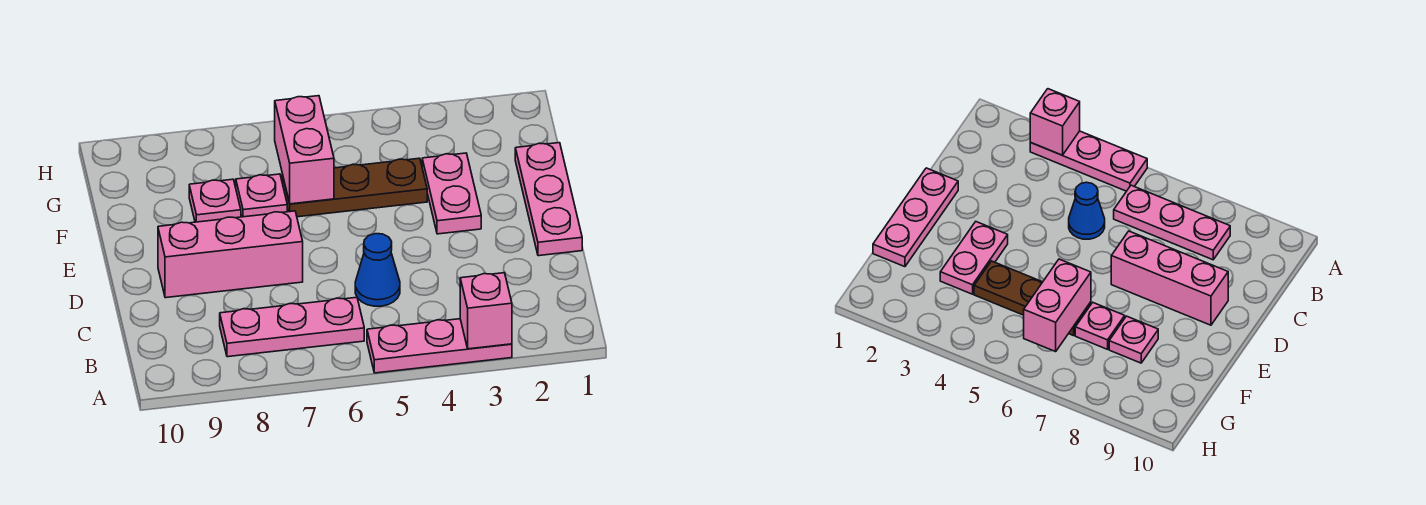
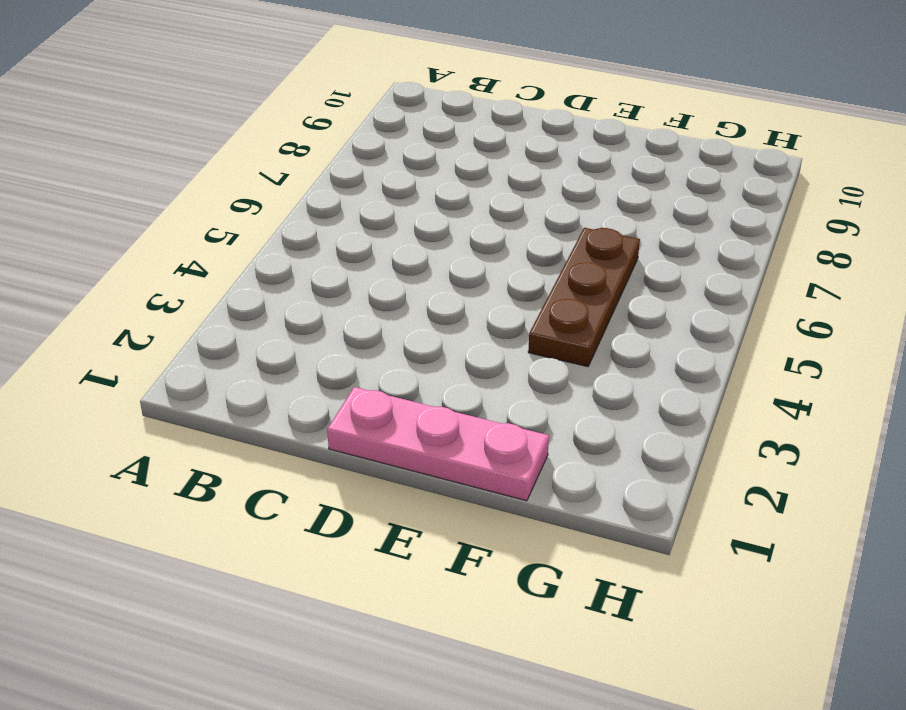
none -> pink plate A3:A5 level 1
none -> pink plate B6:B8 level 1

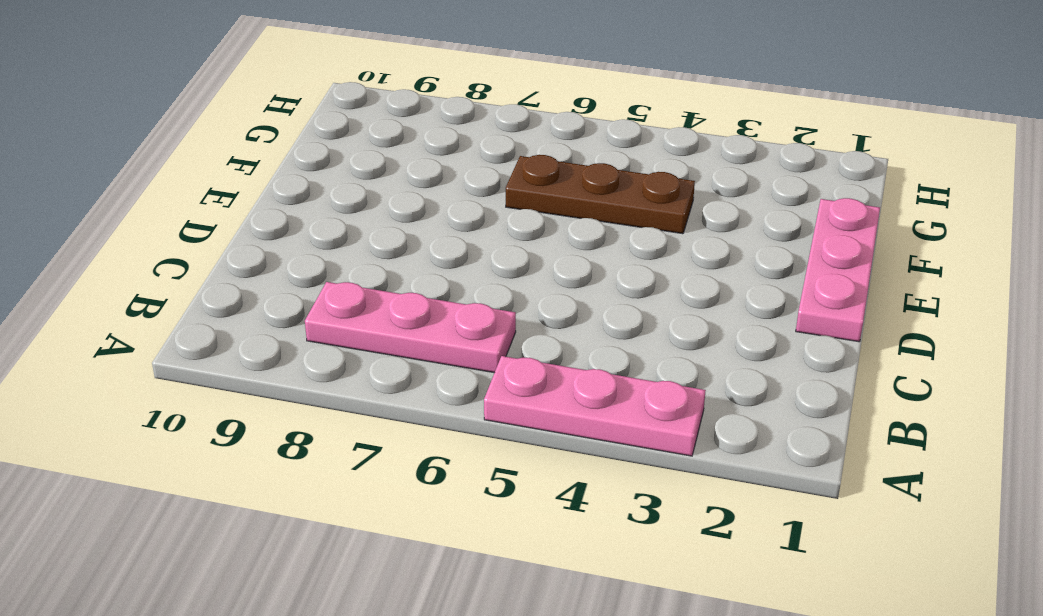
none -> blue cone C5 level 1
none -> pink brick D7:D9 level 1

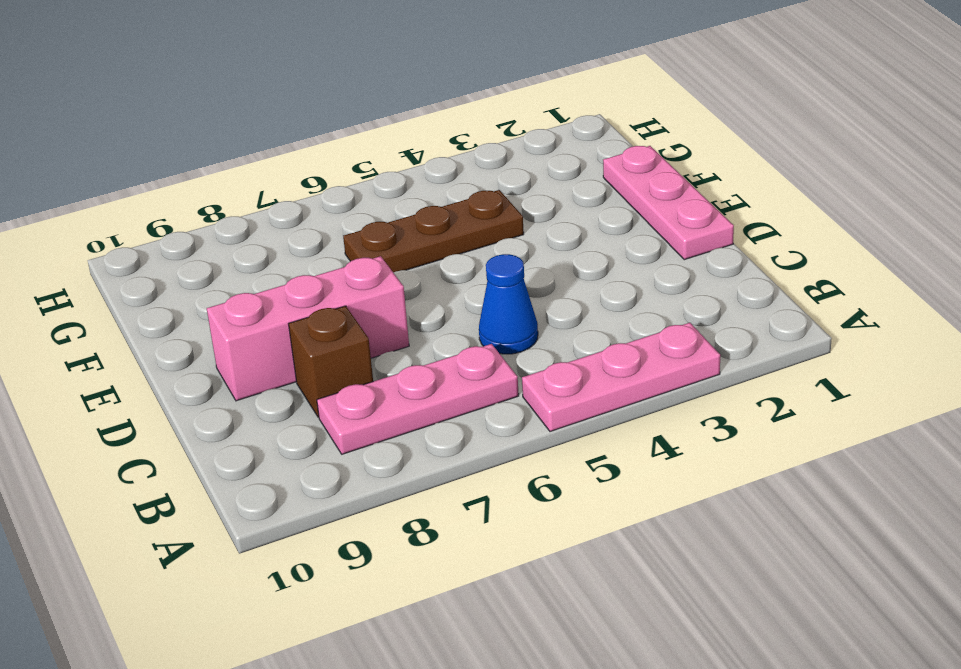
brown brick C8 level 1 -> none
none -> pink plate E3:F3 level 1
none -> pink plate F7 level 1

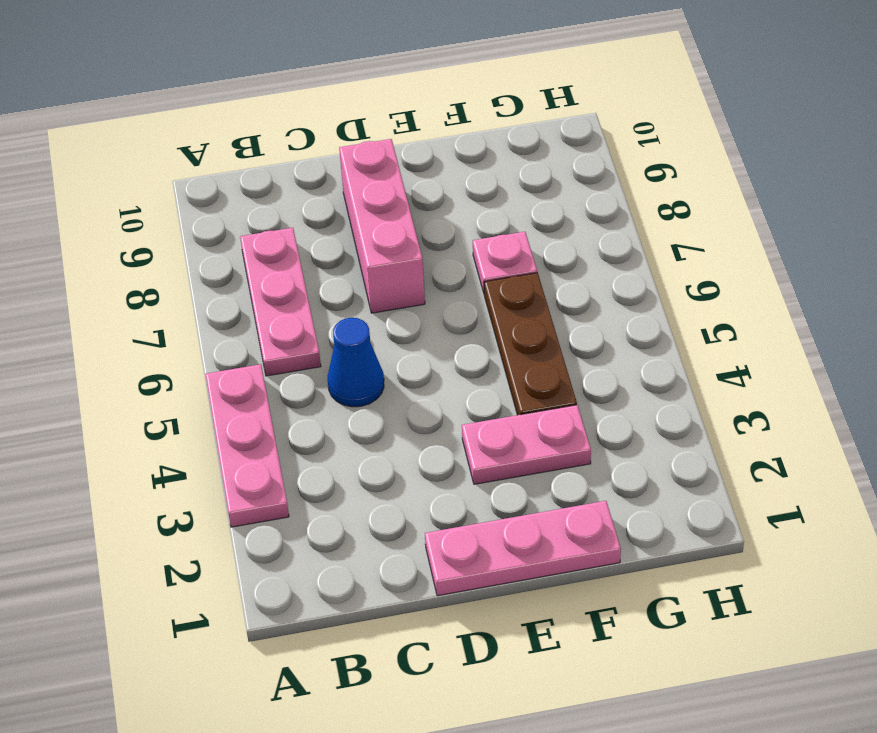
none -> pink plate F8 level 1
none -> pink brick A3 level 2

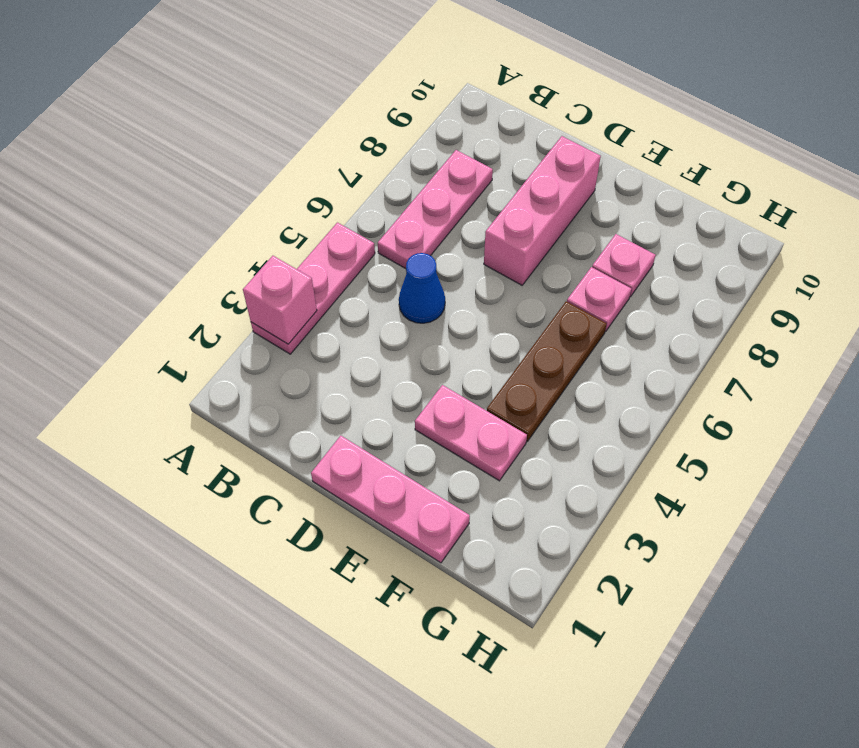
none -> pink brick F6:G6 level 2

